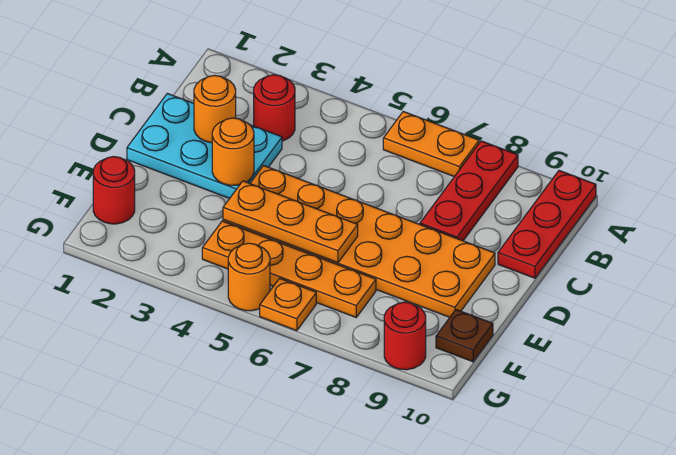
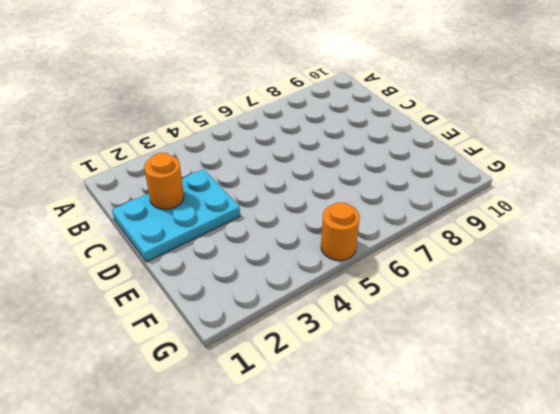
none -> orange plate A6:A7 level 1
none -> red plate A8:C8 level 1
none -> red plate A10:C10 level 1

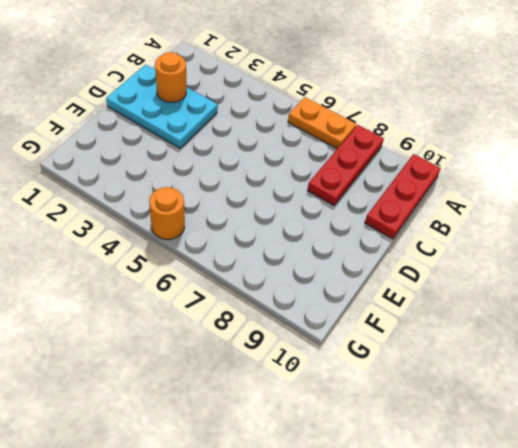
none -> red round brick B3 level 1
none -> orange plate D4:E9 level 1
none -> red round brick F1 level 1

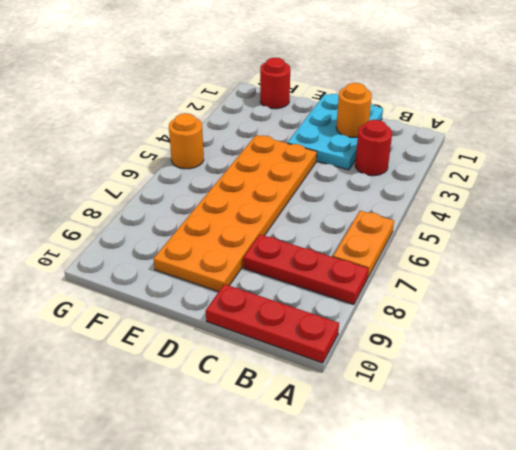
none -> orange plate F4:F7 level 1
none -> brown plate F10 level 1
none -> orange plate G6 level 1

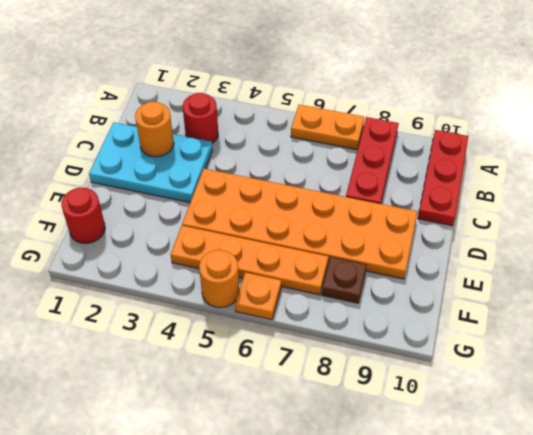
brown plate F8 level 1 -> brown plate F10 level 1
none -> red round brick G9 level 1
none -> orange round brick D3 level 2
none -> orange plate E4:E6 level 2

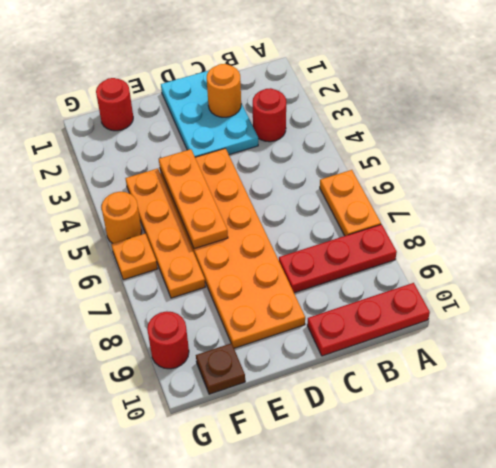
none -> orange round brick D3 level 2

